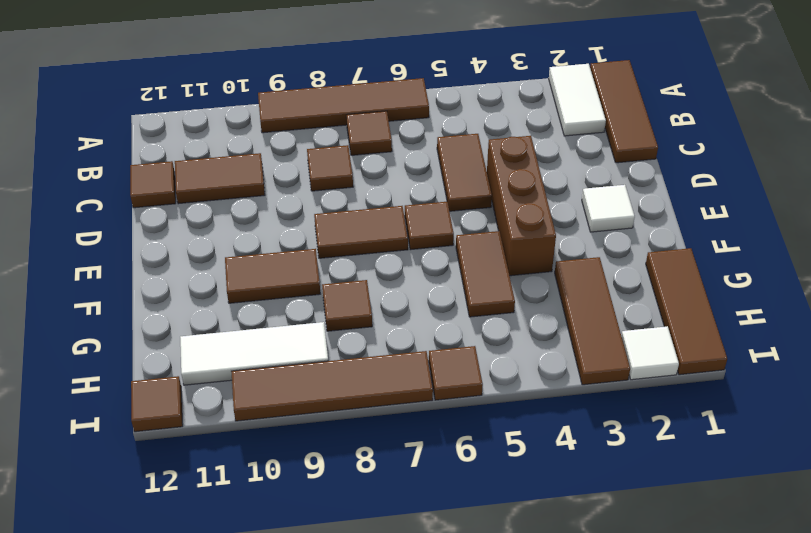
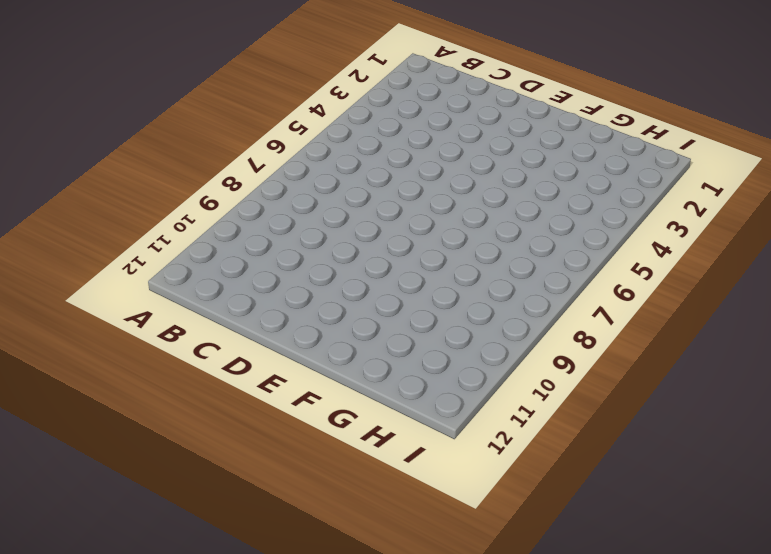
none -> brown tile A1:C1 level 1
none -> white tile A2:B2 level 1
none -> brown tile A6:A9 level 1

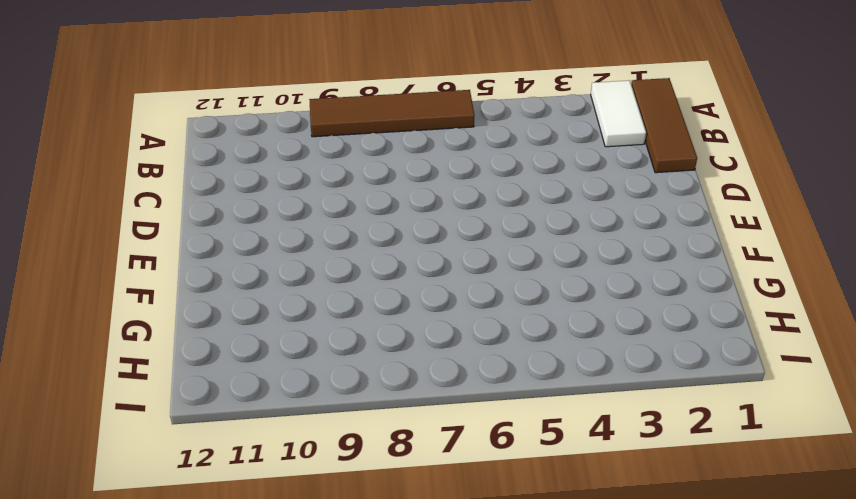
none -> brown tile B7 level 1
none -> brown tile C5:D5 level 1
none -> brown tile C8 level 1

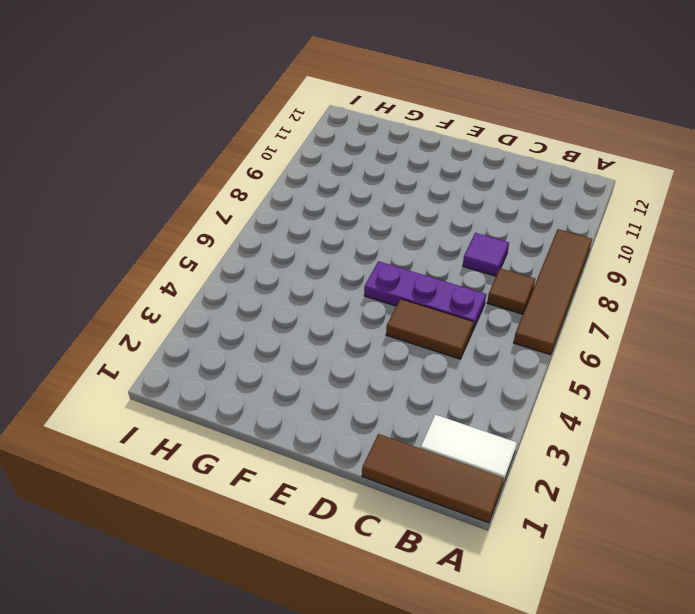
purple plate C6:E6 level 1 -> brown tile E6 level 1
purple tile C8 level 1 -> brown tile C8 level 1
none -> brown tile C10:C11 level 1
none -> brown tile C12 level 1
none -> brown brick D4:F4 level 1

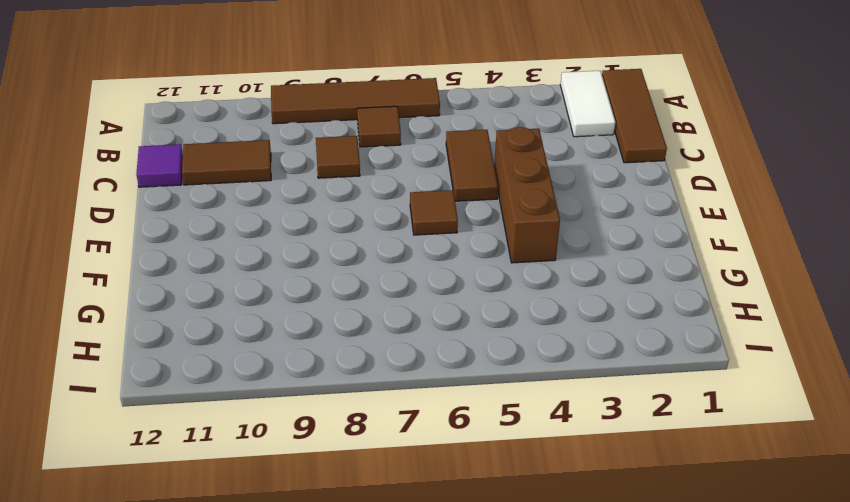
purple tile C12 level 1 -> brown tile C12 level 1
none -> white tile E2 level 1
none -> brown tile E7:E8 level 1
none -> brown tile F5:G5 level 1

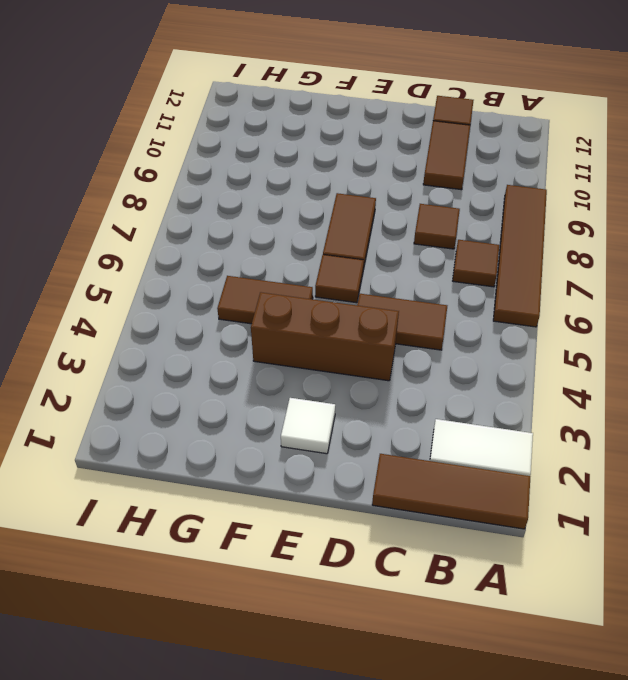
none -> brown tile F9:F10 level 1
none -> brown tile G1:I1 level 1
none -> brown tile G3:I3 level 1

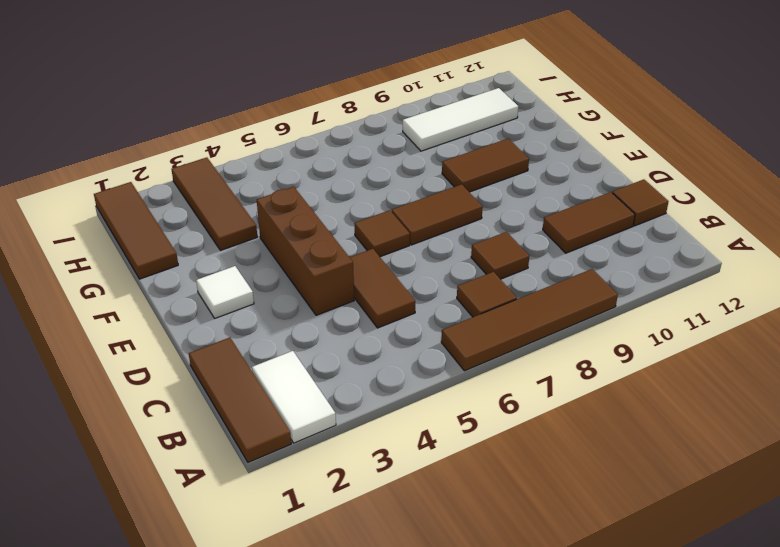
none -> brown tile F5:G5 level 1
none -> brown tile G8 level 1
none -> white tile I2 level 1

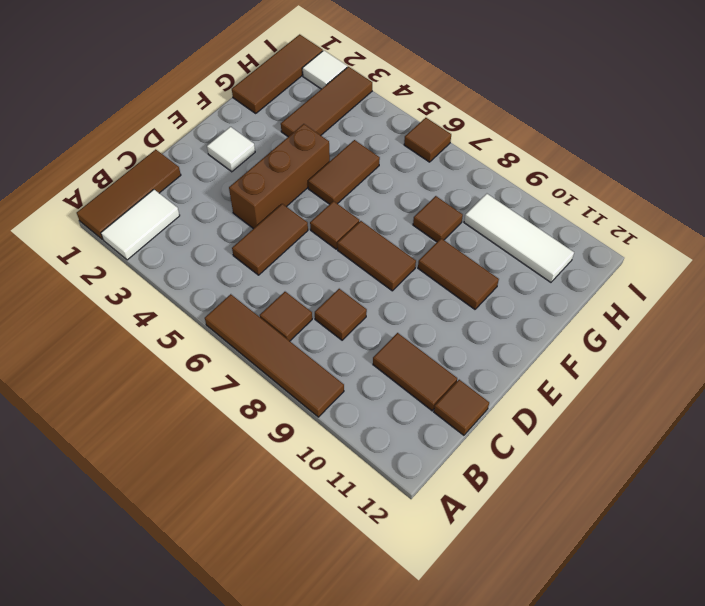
none -> brown tile I7:I10 level 1
none -> brown tile I12 level 1

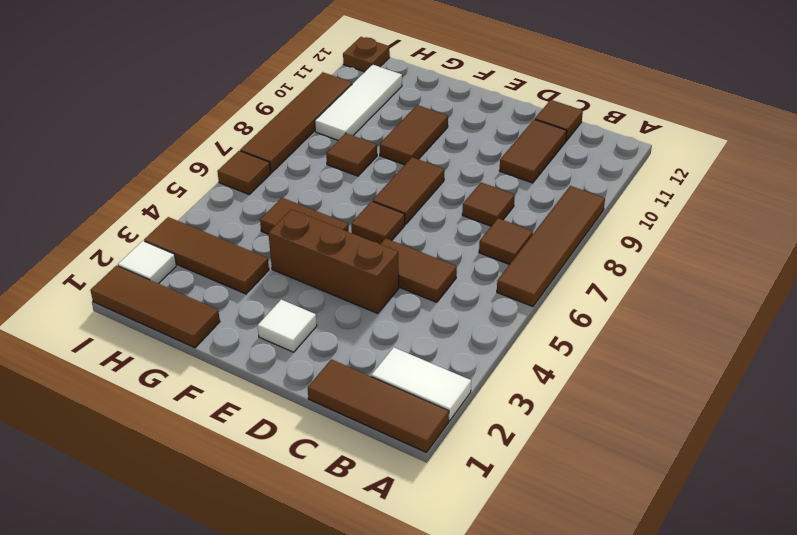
brown plate I12 level 1 -> brown tile I12 level 1

